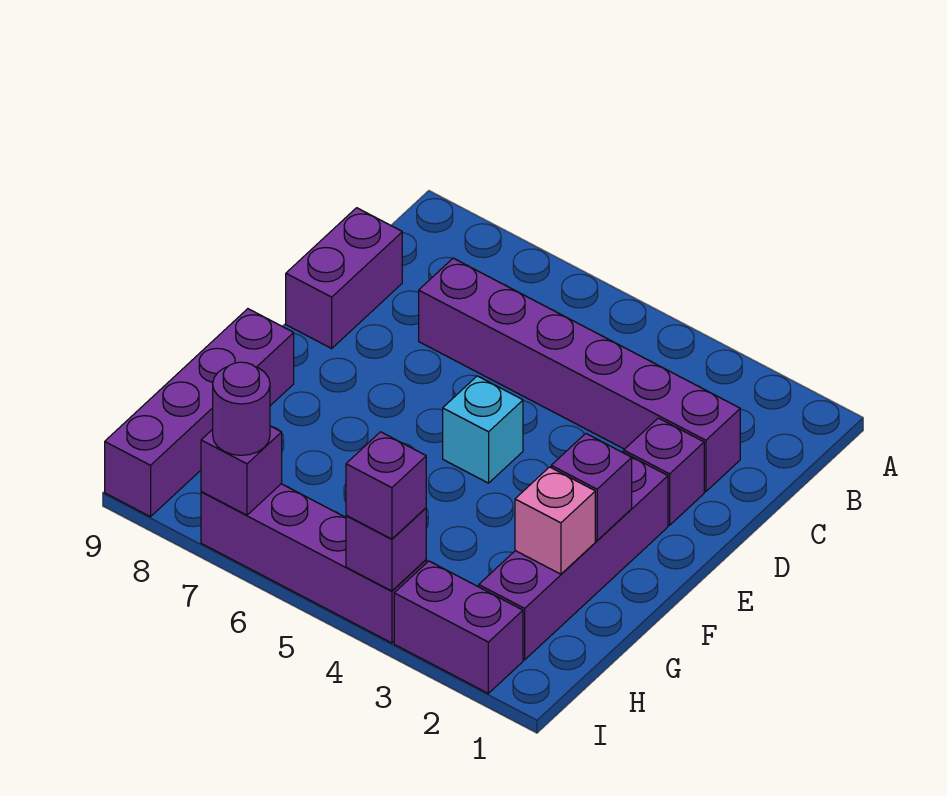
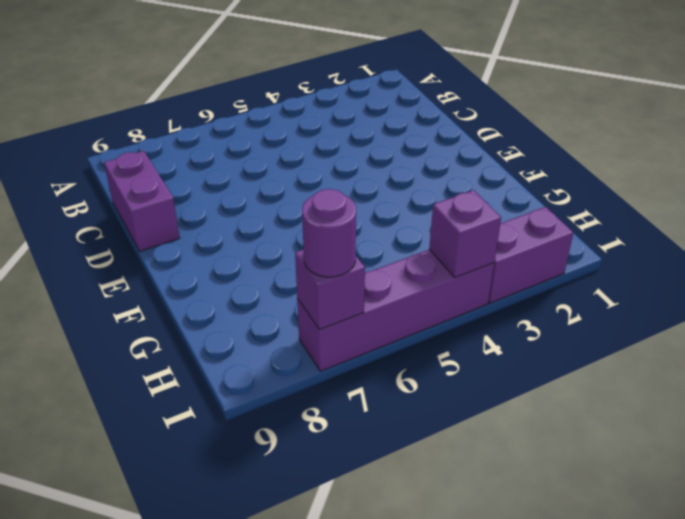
none -> purple brick C2:C7 level 1
none -> purple brick D2 level 1
none -> purple brick E2:H2 level 1

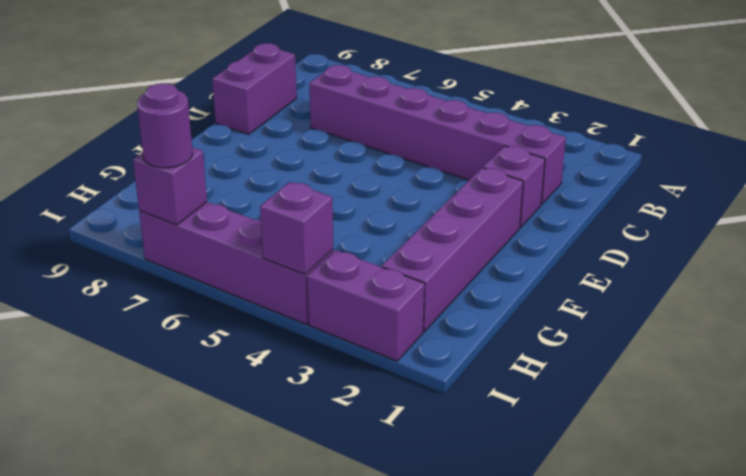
none -> cyan brick E5 level 1
none -> purple brick F9:I9 level 1
none -> purple brick F2 level 2

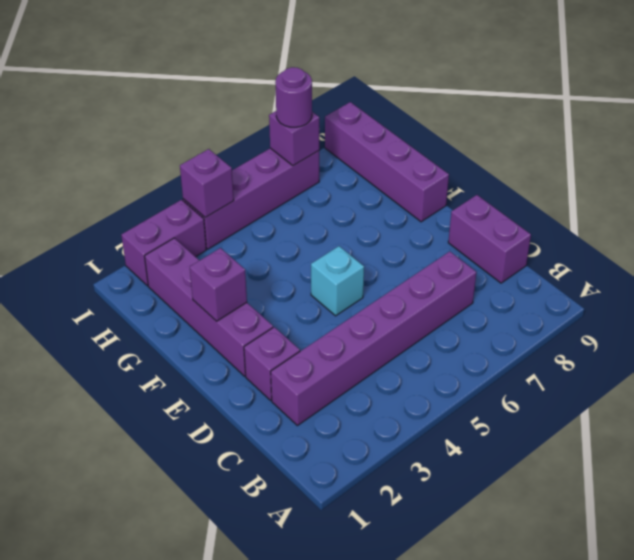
none -> pink brick G2 level 2
none -> purple brick I4 level 3

